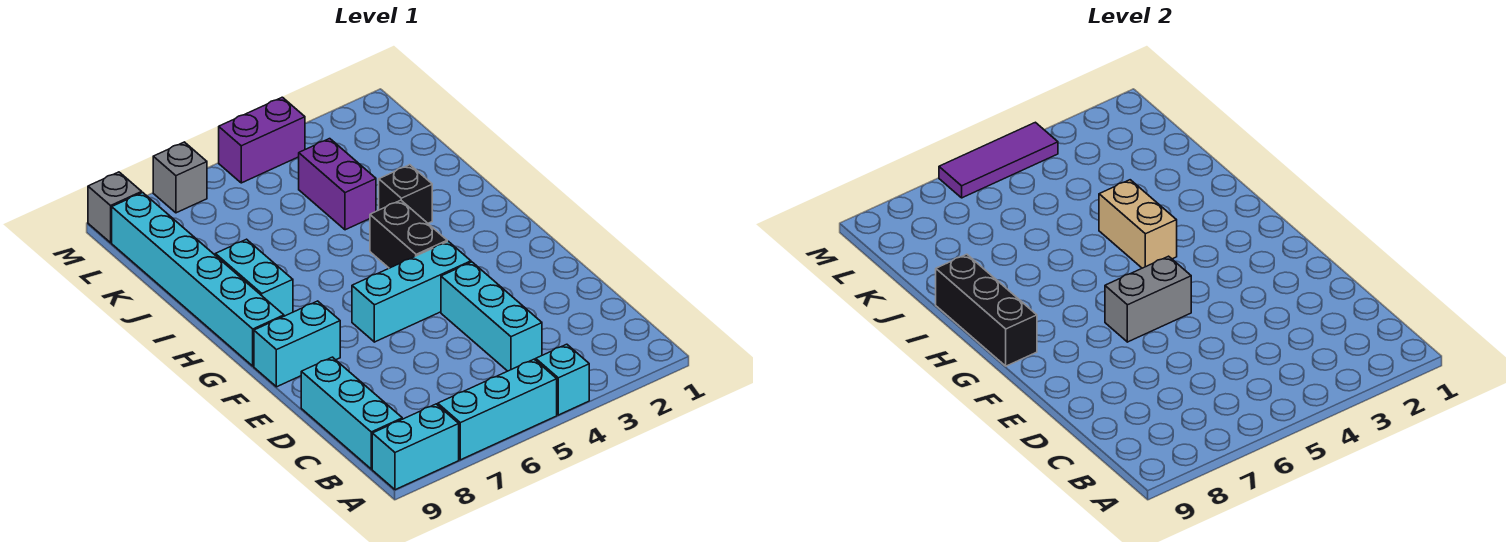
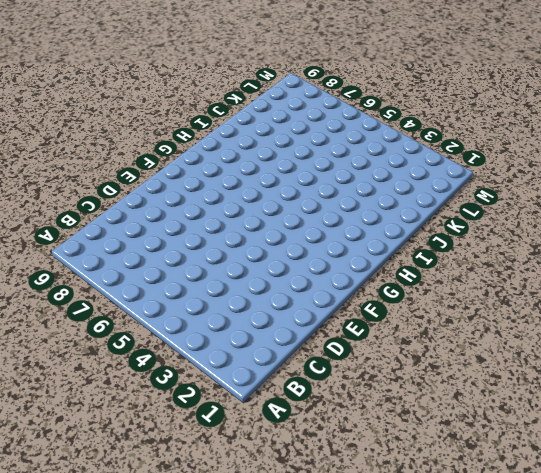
none -> cyan brick A4 level 1
none -> cyan brick A5:A7 level 1
none -> cyan brick A8:A9 level 1

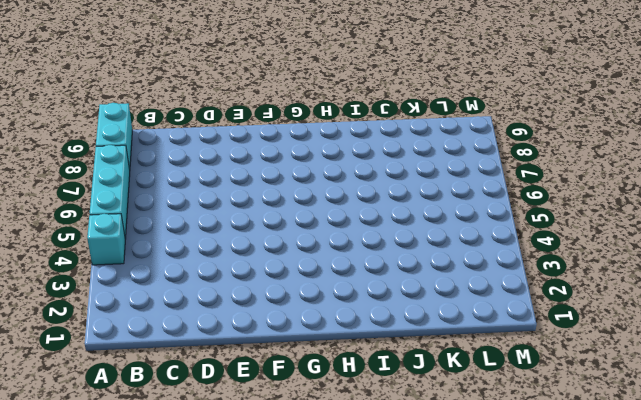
none -> cyan brick B9:D9 level 1
none -> cyan brick C4:E4 level 1
none -> cyan brick F4:F6 level 1

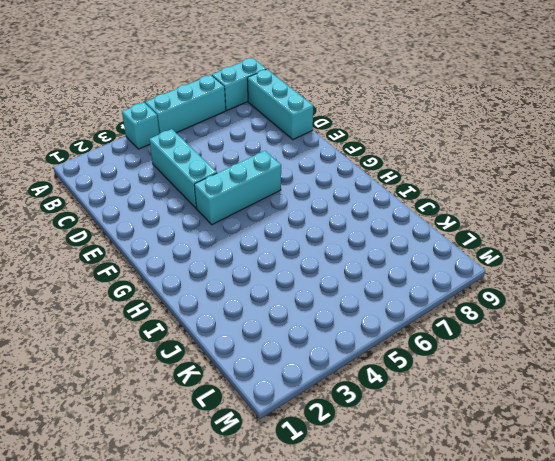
none -> cyan brick F8:F9 level 1
none -> black brick G4:H4 level 1
none -> cyan brick G9:L9 level 1

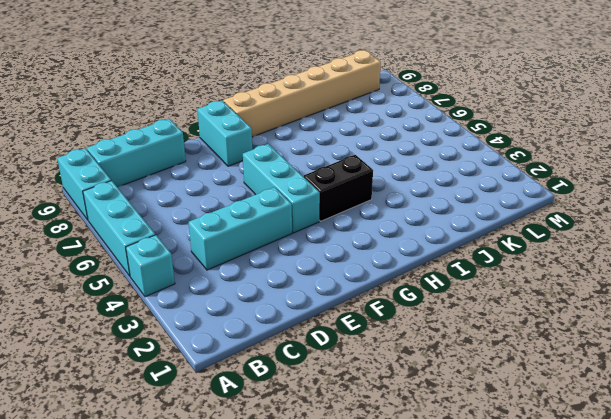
tan brick G9:L9 level 1 -> cyan brick G9:L9 level 1
none -> cyan brick H8:I8 level 1
none -> black brick I3 level 1
none -> purple brick J4:K4 level 1

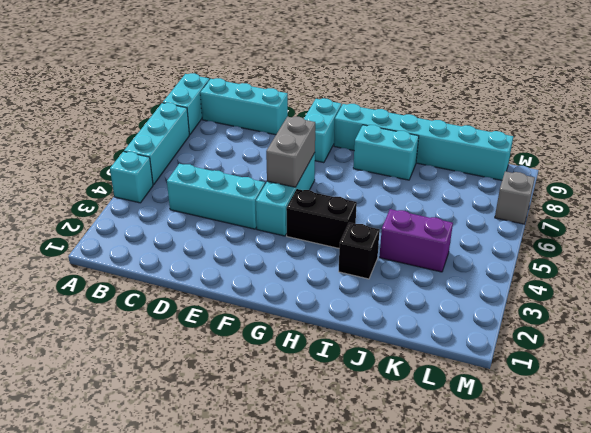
none -> purple brick M4:M5 level 1
none -> grey brick M9 level 1
none -> black brick G9:I9 level 2

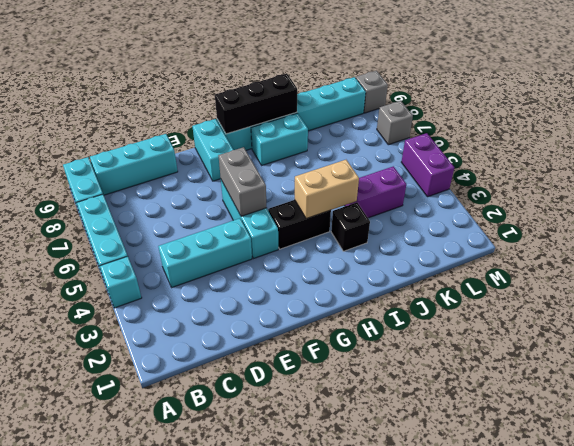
none -> purple tile M4:M6 level 2

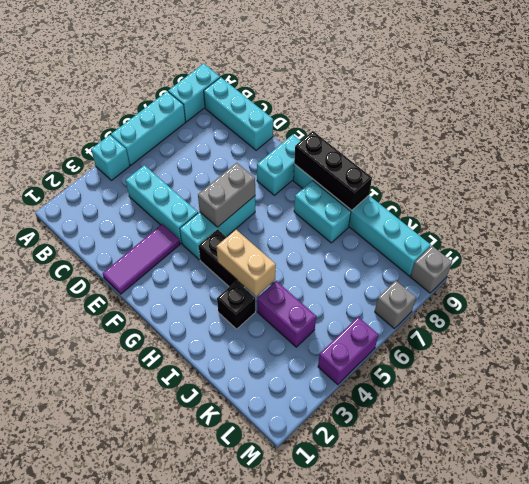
purple tile E1:E3 level 1 -> purple tile M4:M6 level 2

